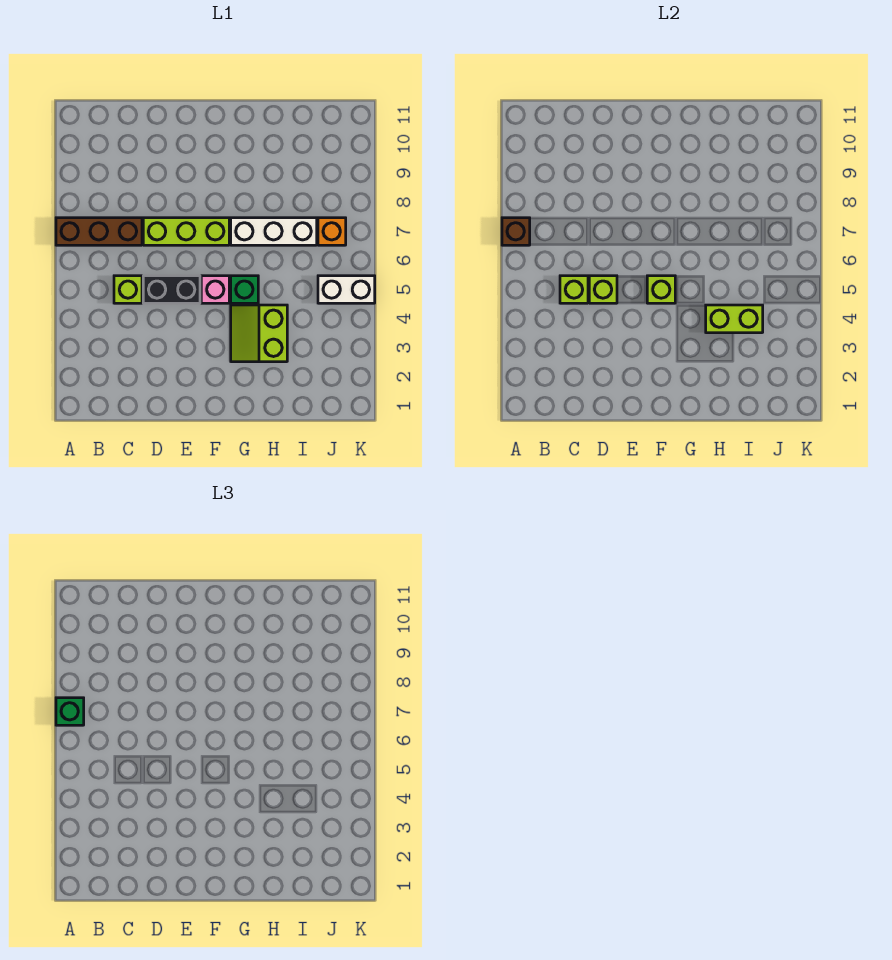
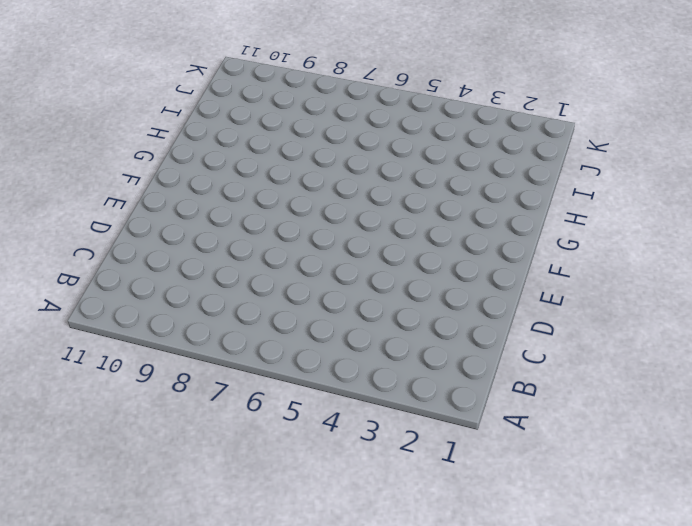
none -> brown brick A7:C7 level 1
none -> lime brick C5 level 1
none -> black brick D5:E5 level 1

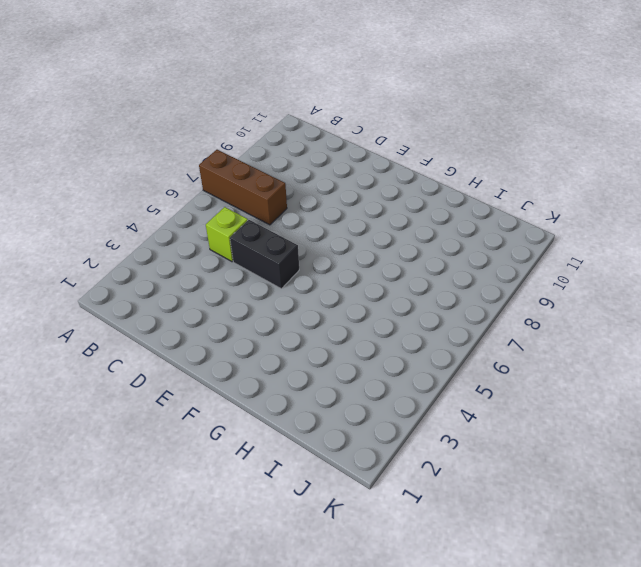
none -> lime brick D7:F7 level 1
none -> pink brick F5 level 1
none -> lime slope G3:H4 level 1 top H

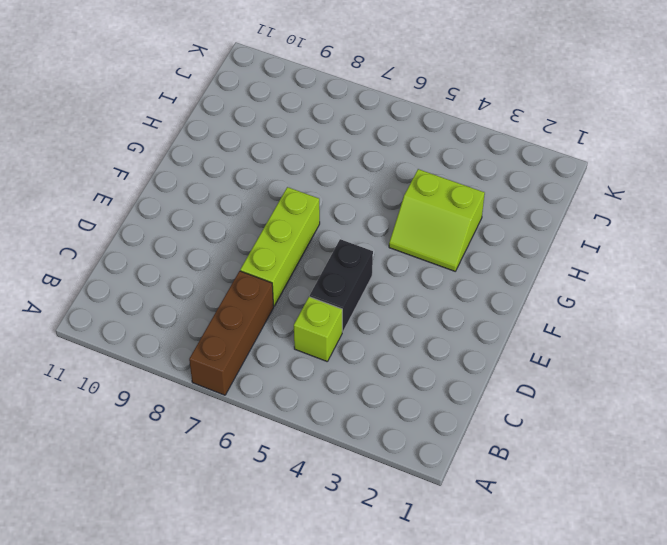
none -> pink brick F5 level 1
none -> green brick G5 level 1
none -> white brick G7:I7 level 1

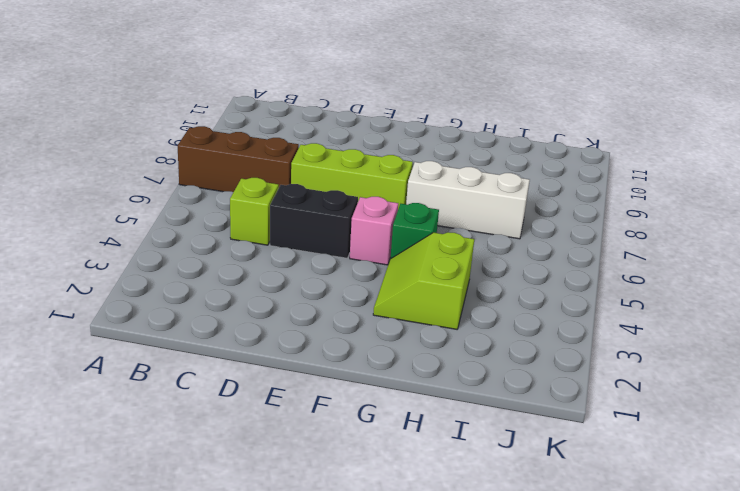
none -> white brick J5:K5 level 1
none -> orange brick J7 level 1
none -> brown brick A7 level 2

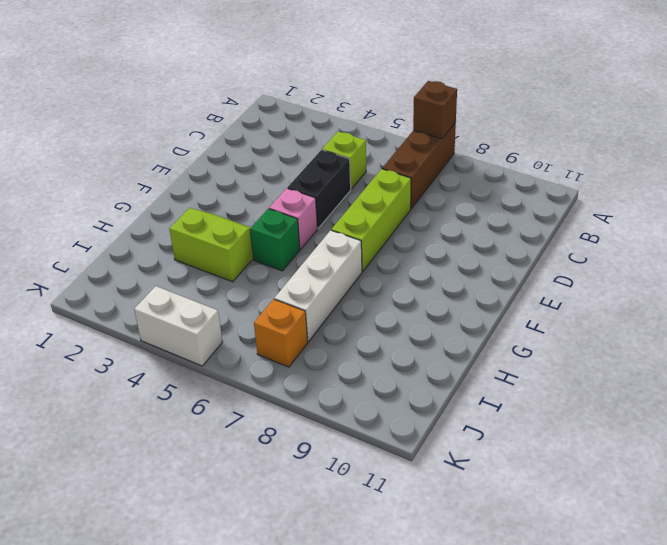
white brick K4:K5 level 1 -> white brick J5:K5 level 1
none -> lime brick C5 level 2
none -> lime brick D5 level 2
none -> lime brick F5 level 2

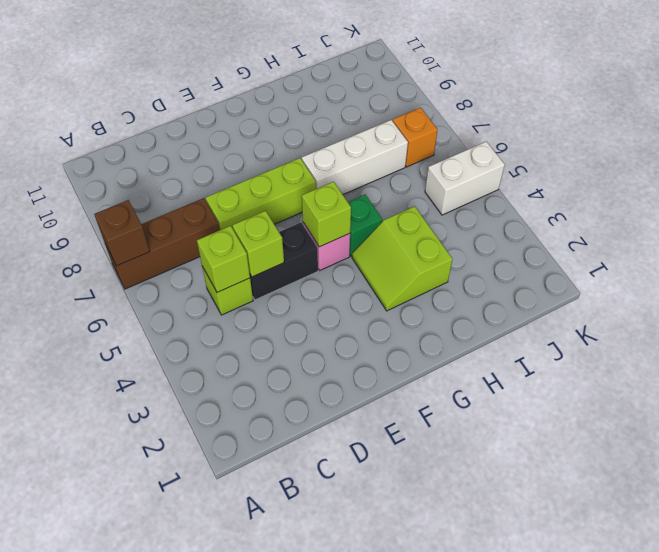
none -> lime brick H4:I4 level 2
none -> green brick A7 level 3

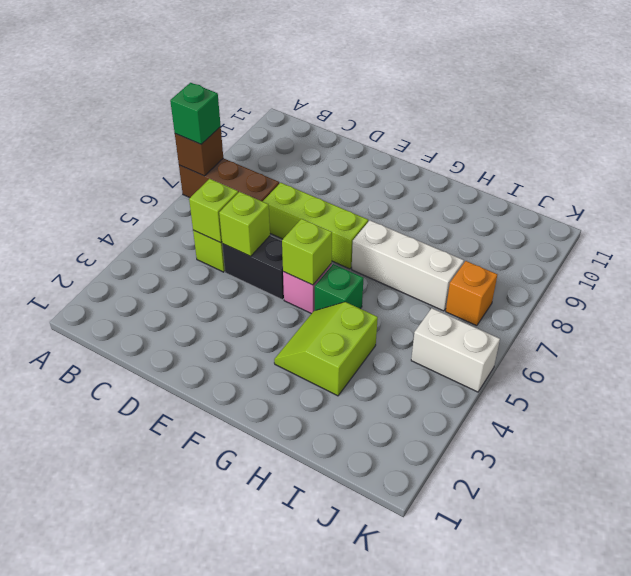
none -> lime brick H4:I4 level 2

